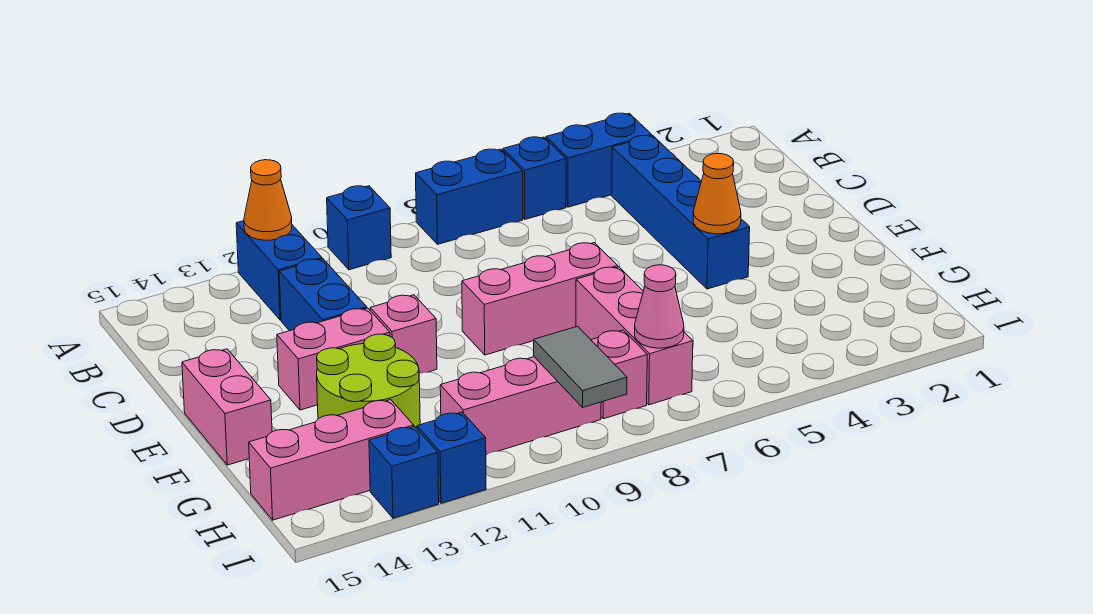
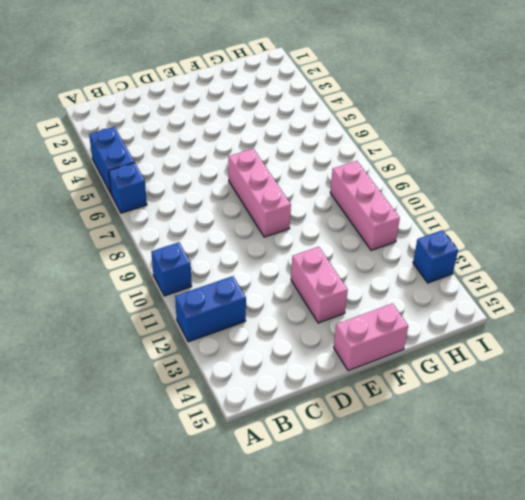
none -> blue brick A7:A8 level 1
none -> blue brick B4:E4 level 1
none -> blue brick C12:D12 level 1

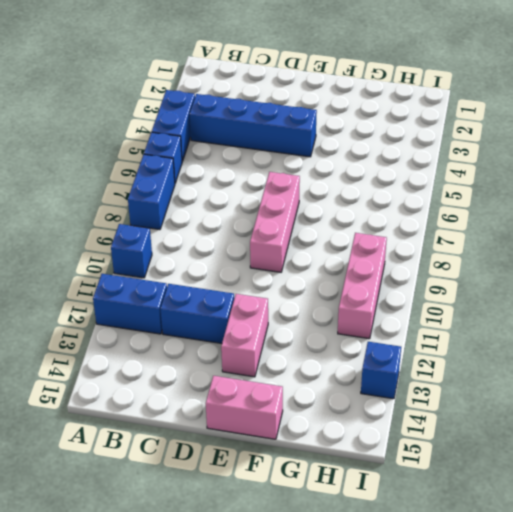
none -> pink brick E11 level 1
none -> pink brick F7:H7 level 1
none -> lime round brick F12:G13 level 1

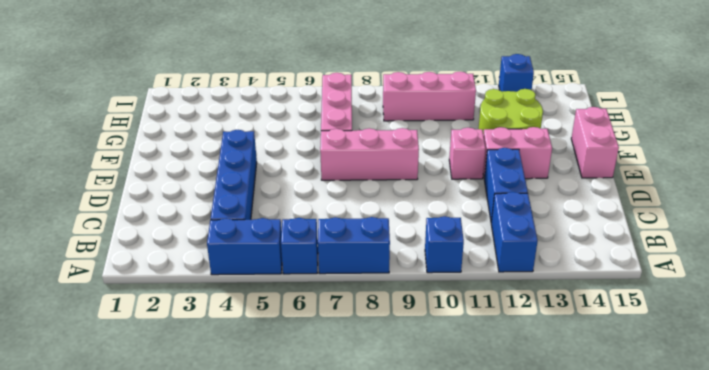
none -> pink brick H8 level 1
none -> pink brick H13:H15 level 1
none -> blue brick I12 level 1

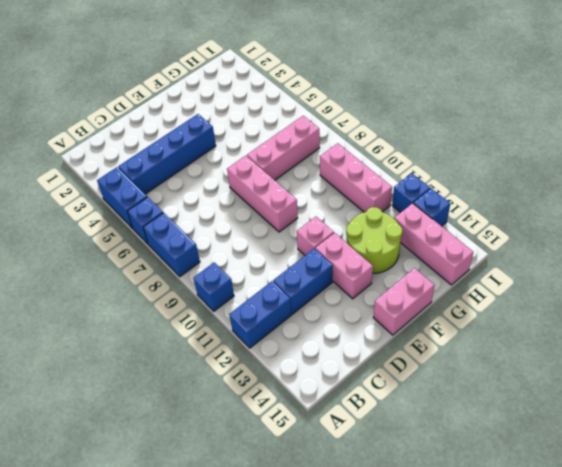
none -> pink brick H8 level 1
none -> orange cone A12 level 2
none -> orange cone E4 level 2

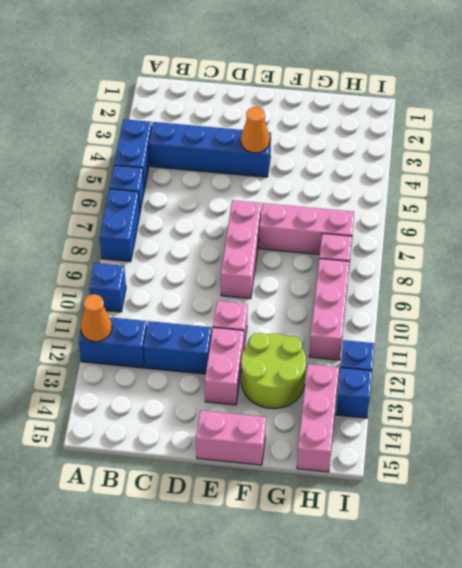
none -> pink cone H7 level 2
none -> grey tile H9:I9 level 2

